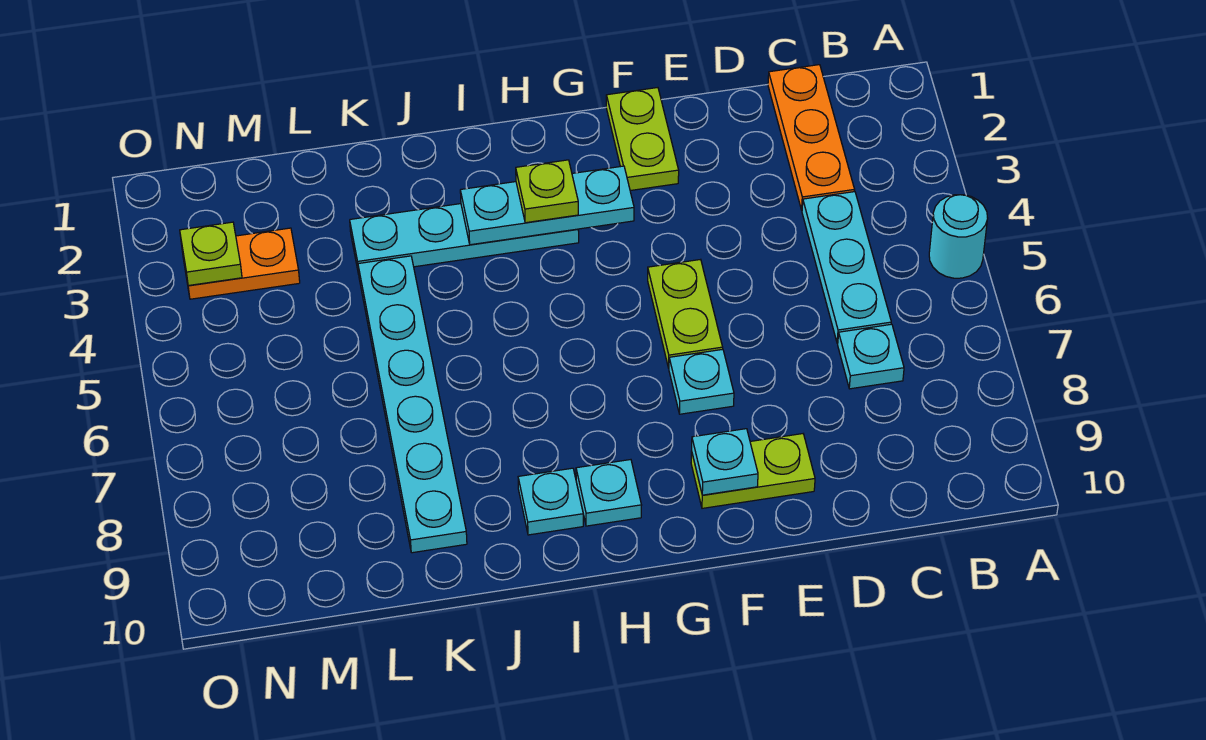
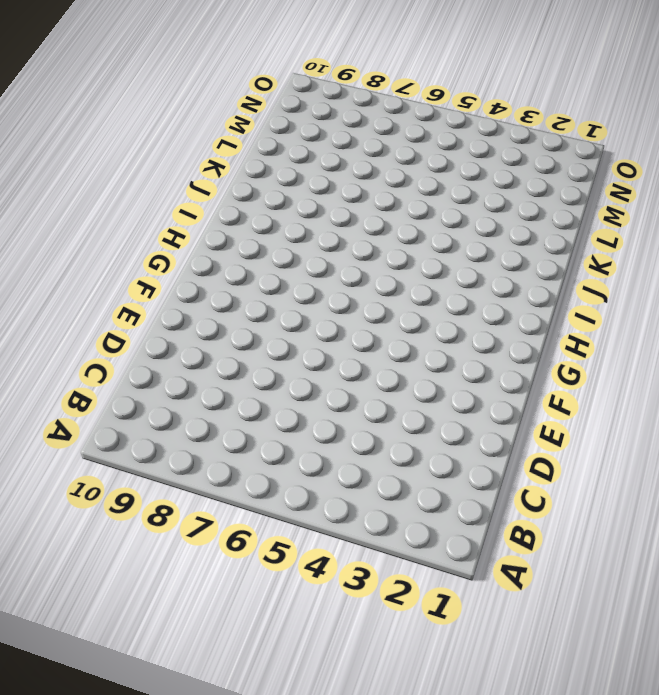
none -> cyan round brick A5 level 1
none -> orange plate C1:C3 level 1
none -> cyan plate C4:C6 level 1

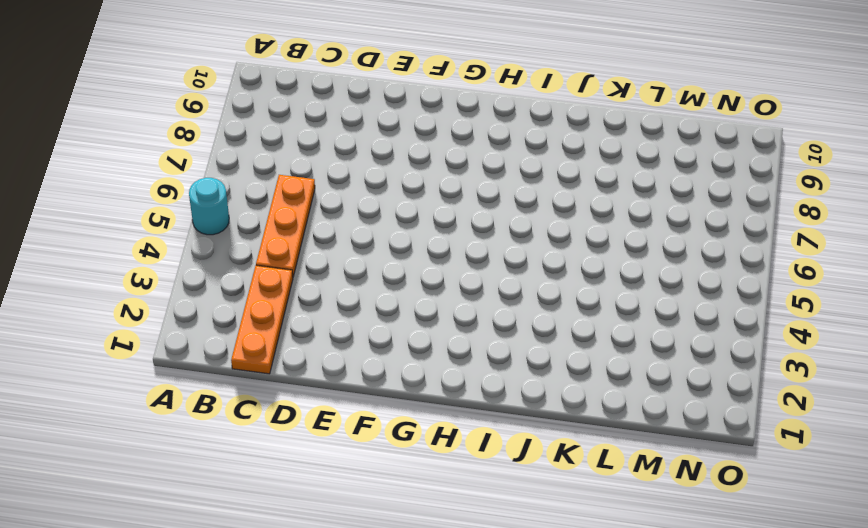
orange plate C4:C6 level 1 -> cyan plate C4:C6 level 1
none -> cyan plate C7 level 1
none -> lime plate E9:F9 level 1
none -> lime plate F1:F2 level 1

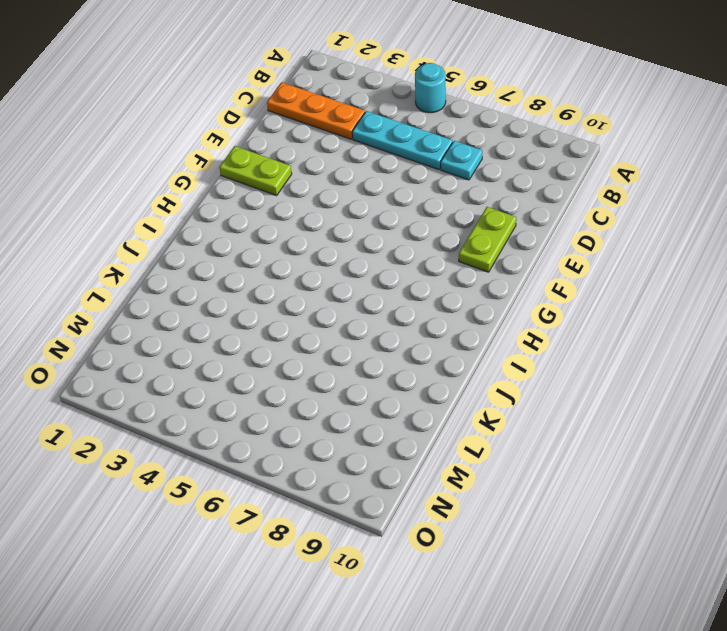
none -> lime plate F5:F6 level 1
none -> cyan plate F7 level 1
none -> cyan plate H3:K3 level 1

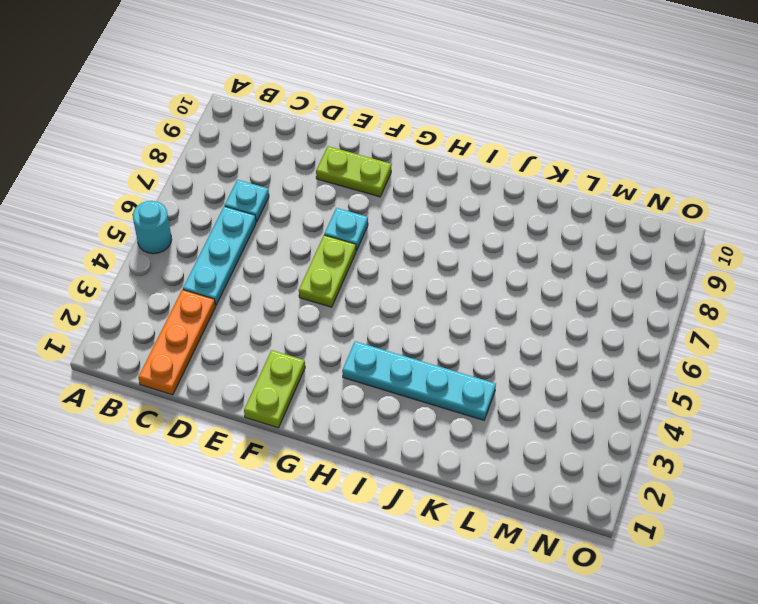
none -> cyan plate H9 level 1
none -> cyan plate I9 level 1
none -> cyan plate K4:K9 level 1

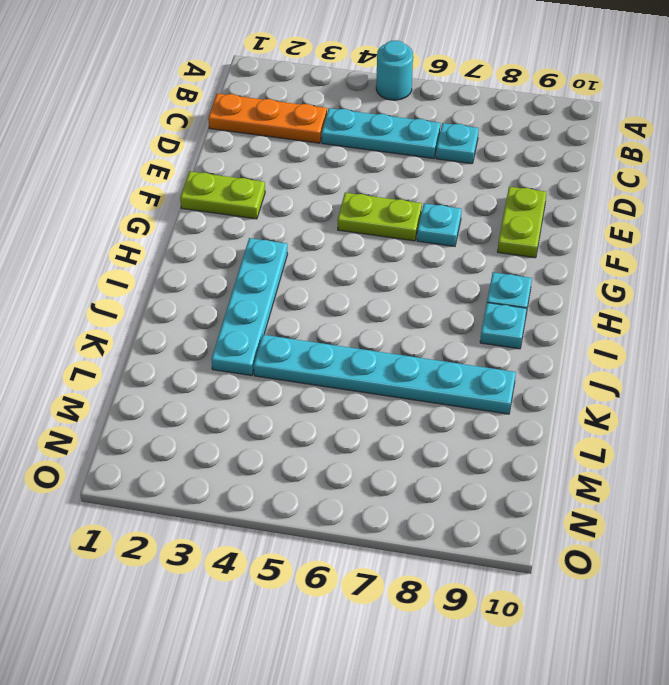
none -> orange plate M3:N3 level 1
none -> cyan plate F9 level 2
none -> cyan plate G3:I3 level 2

